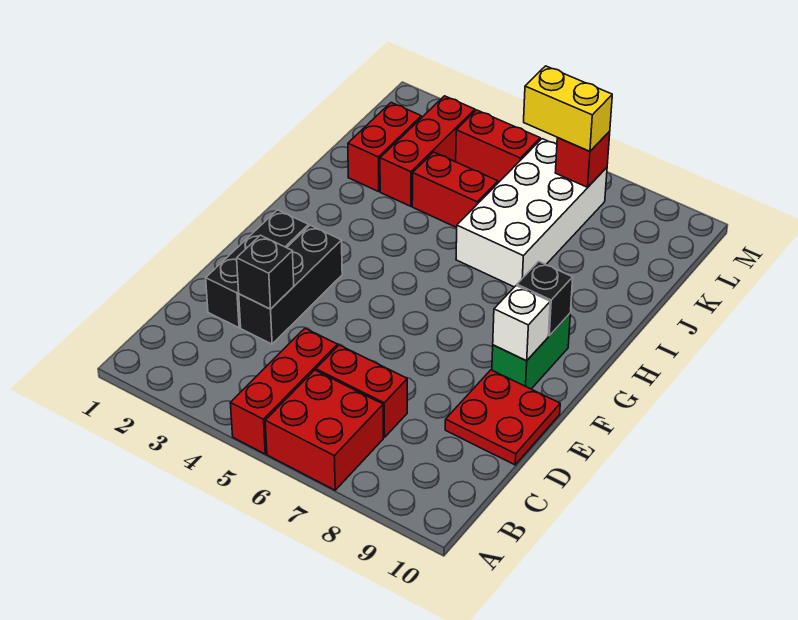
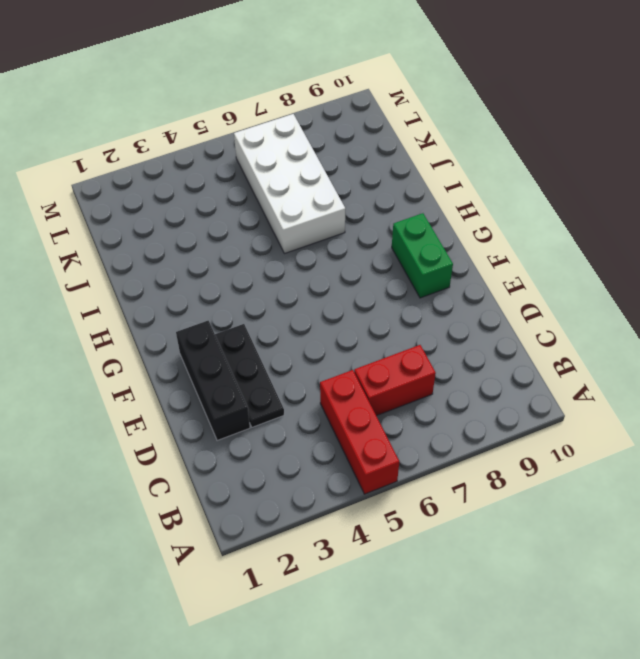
black plate D3:F3 level 1 -> black brick D3:F3 level 1
none -> red brick A6:B7 level 1
none -> red plate D9:E10 level 1
none -> red brick J2:K2 level 1

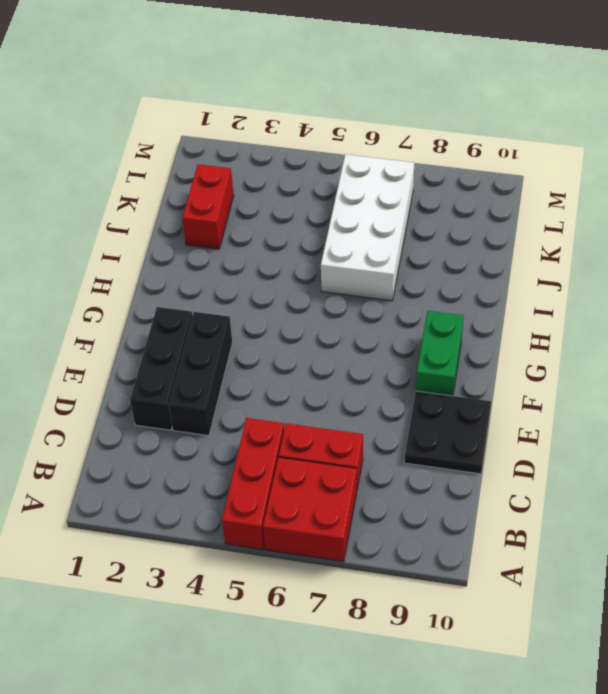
black plate D9:E10 level 1 -> red plate D9:E10 level 1
none -> red brick J3:L3 level 1
none -> red brick J4:J5 level 1
none -> red brick L4:L5 level 1

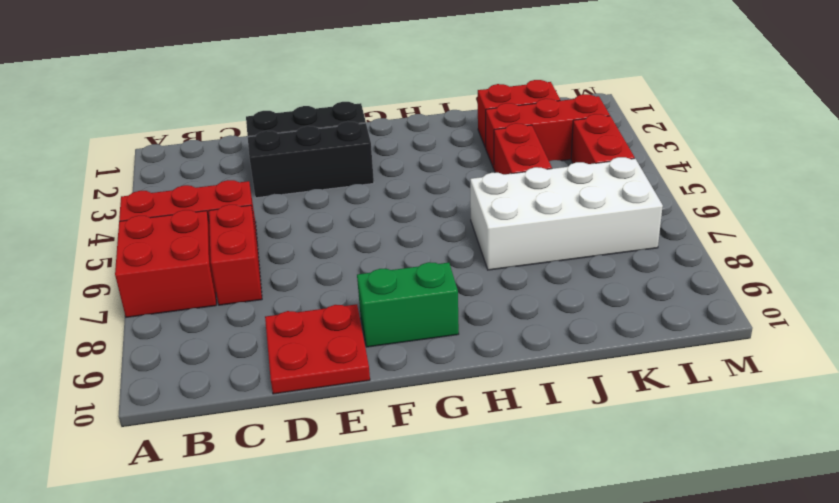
none -> black brick D3 level 2
none -> white brick F9 level 2
none -> black brick G9 level 2

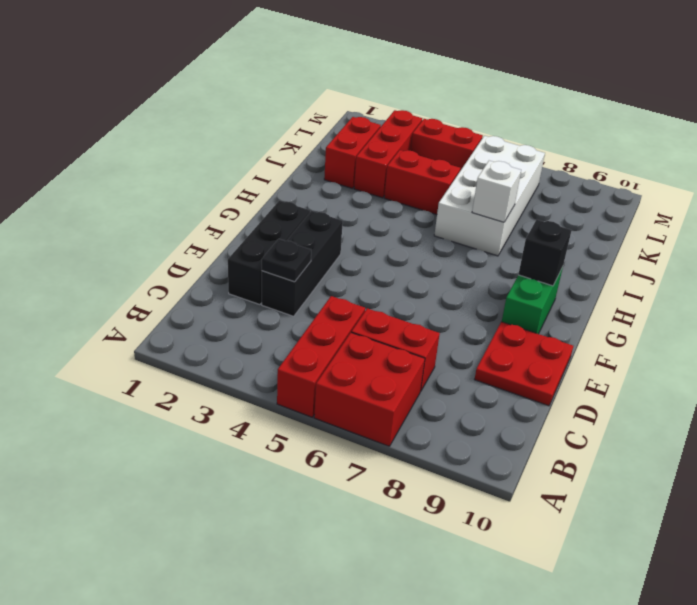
black plate D3 level 2 -> black brick D3 level 2
white brick I7 level 2 -> white brick F9 level 2
none -> red brick L7 level 2
none -> yellow brick L6:L7 level 3

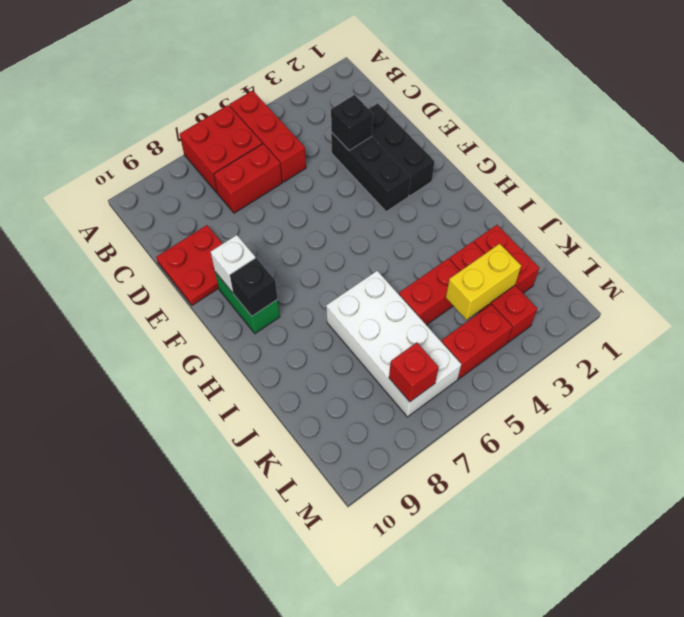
yellow brick K3:K4 level 2 -> yellow brick L6:L7 level 3

